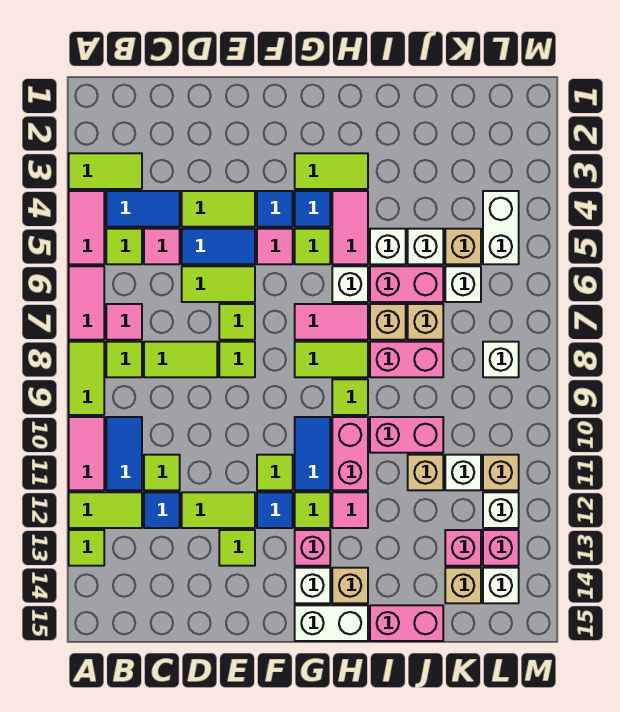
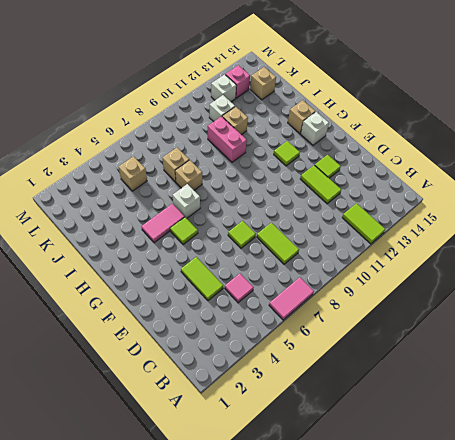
none -> lime tile A3:B3 level 1
none -> pink tile A4:A5 level 1
none -> lime tile A8:A9 level 1
none -> pink tile A10:A11 level 1

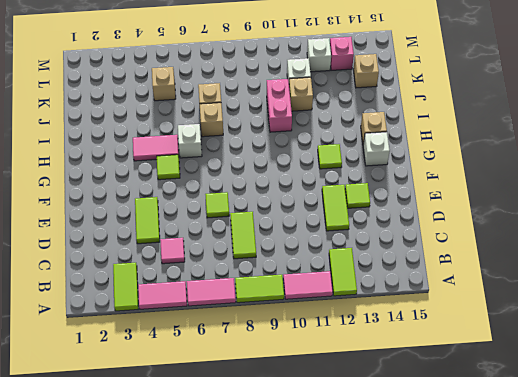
none -> lime tile A13 level 1
none -> blue tile B4:C4 level 1
none -> lime tile B5 level 1
none -> pink tile B7 level 1

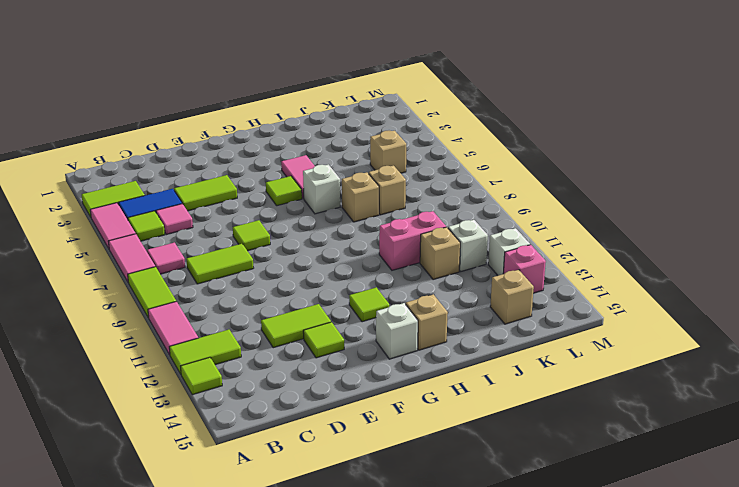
none -> lime tile B8 level 1
none -> blue tile B10:B11 level 1
none -> lime tile C11 level 1
none -> blue tile C12 level 1

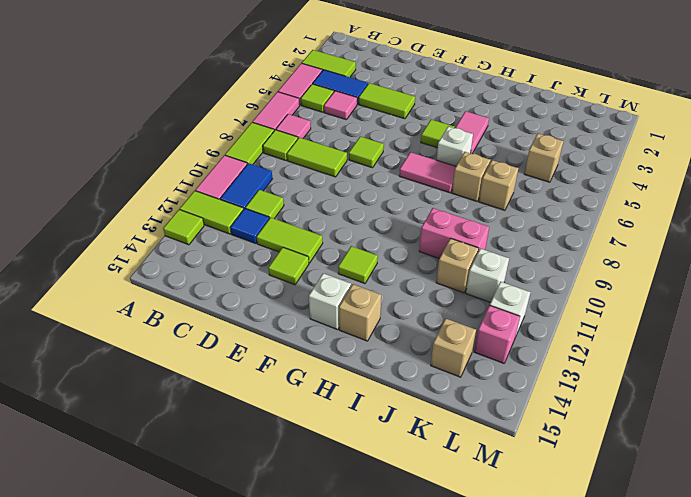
none -> blue tile D5:E5 level 1
none -> lime tile D6:E6 level 1
none -> lime tile E8 level 1
none -> blue tile F4 level 1

